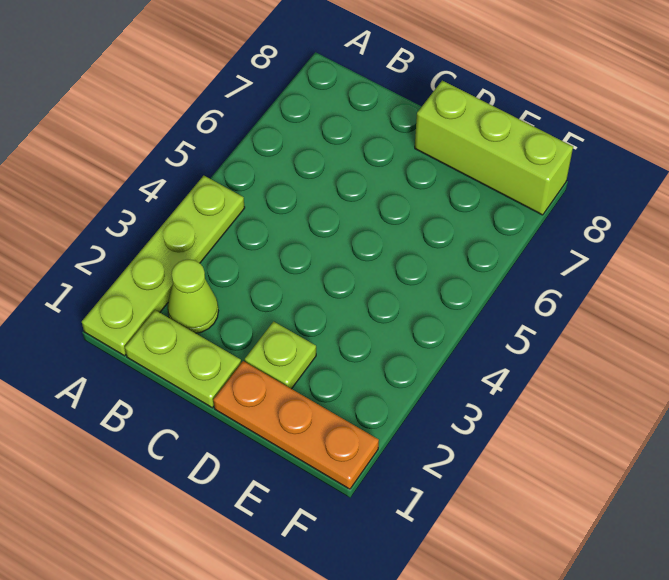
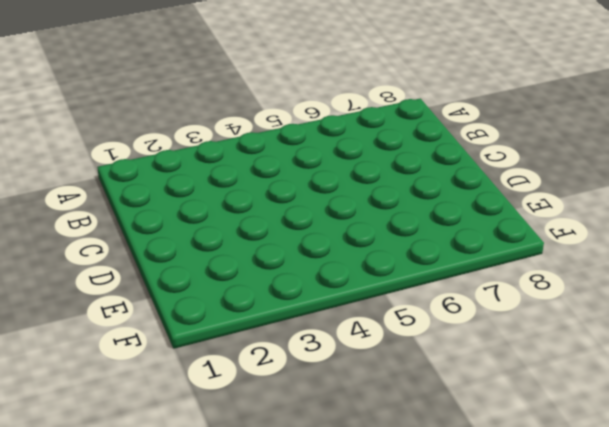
none -> lime plate A1:A4 level 1
none -> lime plate B1:C1 level 1

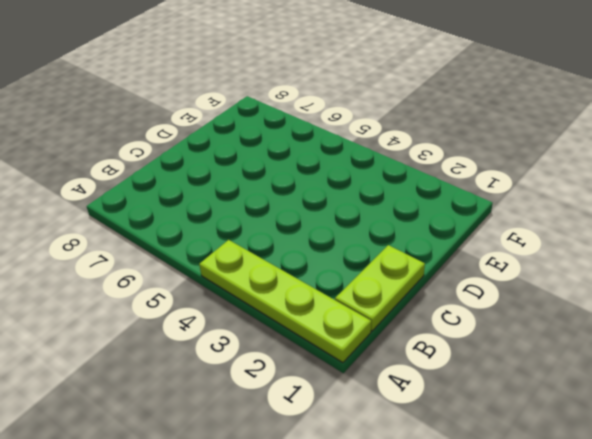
none -> lime cone B2 level 1
none -> orange plate D1:F1 level 1

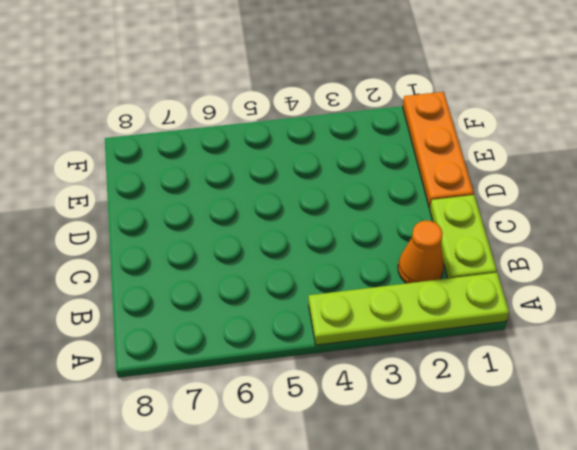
orange cone B2 level 1 -> lime cone B2 level 1
none -> lime plate D2 level 1
none -> lime brick D8:F8 level 1

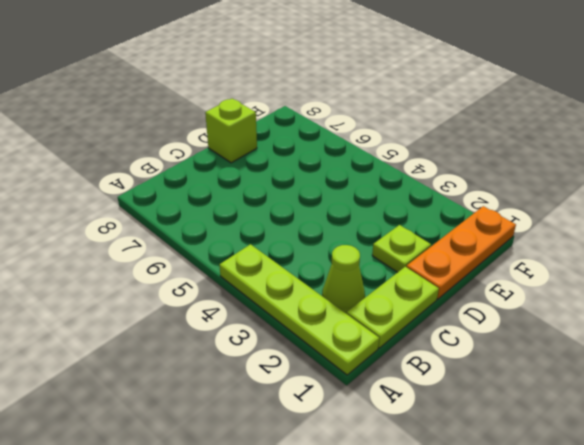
lime brick D8 level 1 -> lime brick D8:F8 level 1

